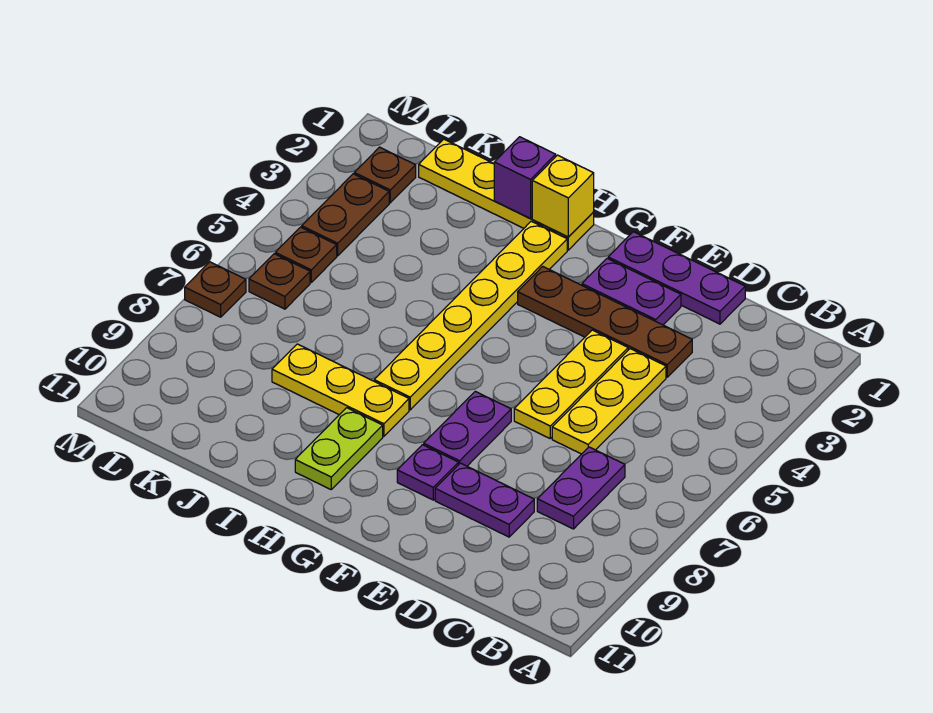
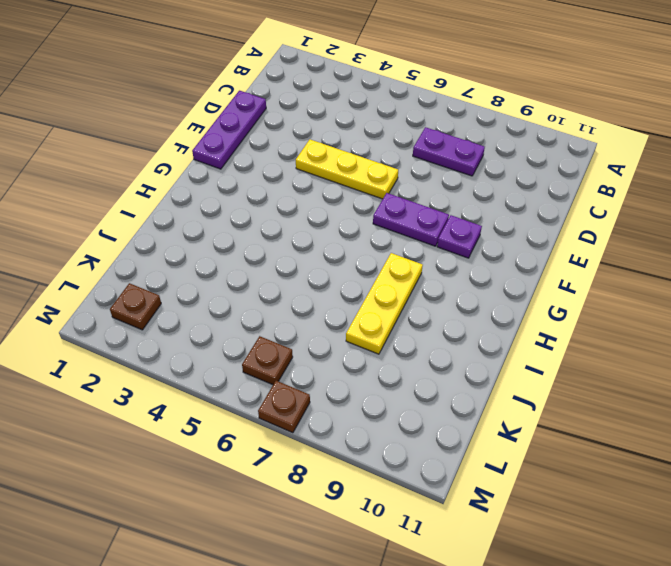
none -> brown plate D3:G3 level 1
none -> yellow plate D4:D6 level 1
none -> purple plate D9:E9 level 1

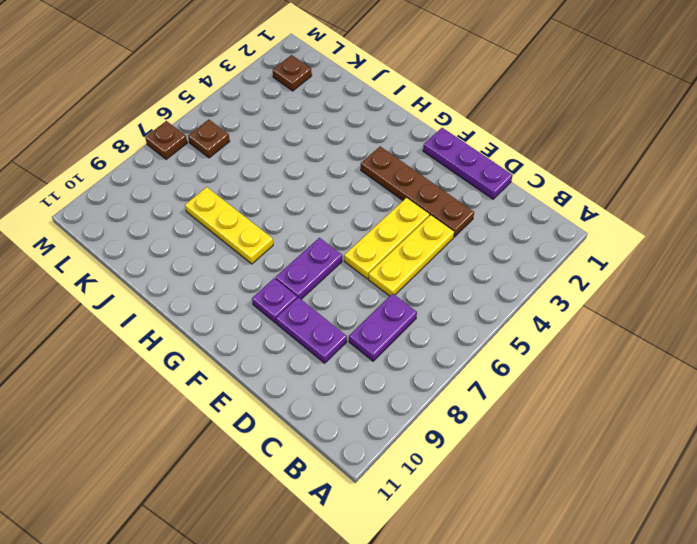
none -> purple plate E2:F2 level 1
none -> yellow plate H1:K1 level 1
none -> yellow plate H2:H7 level 1

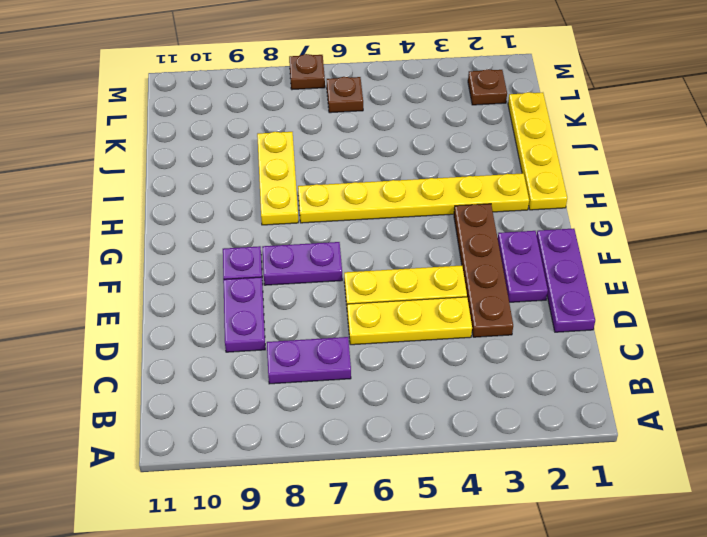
none -> lime plate H9:H10 level 1
none -> brown plate L3:L4 level 1
none -> brown plate L5 level 1

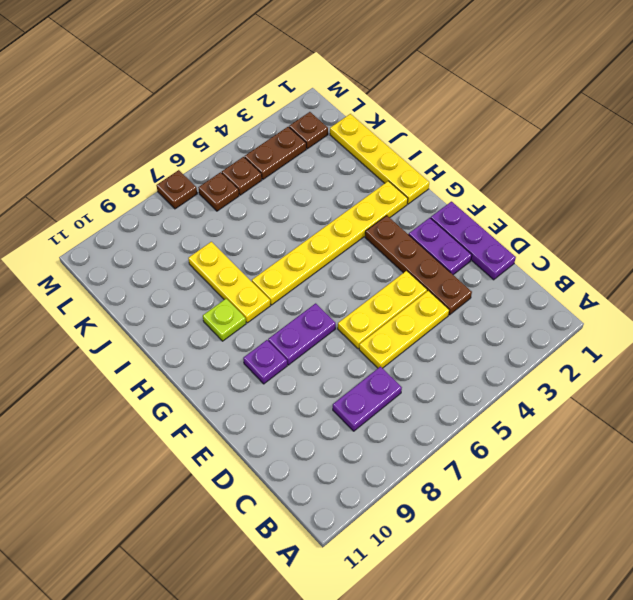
lime plate H9 level 1 -> lime plate H9:H10 level 1
none -> purple plate D9:E9 level 1
none -> yellow brick H1 level 2
none -> purple brick I1 level 2

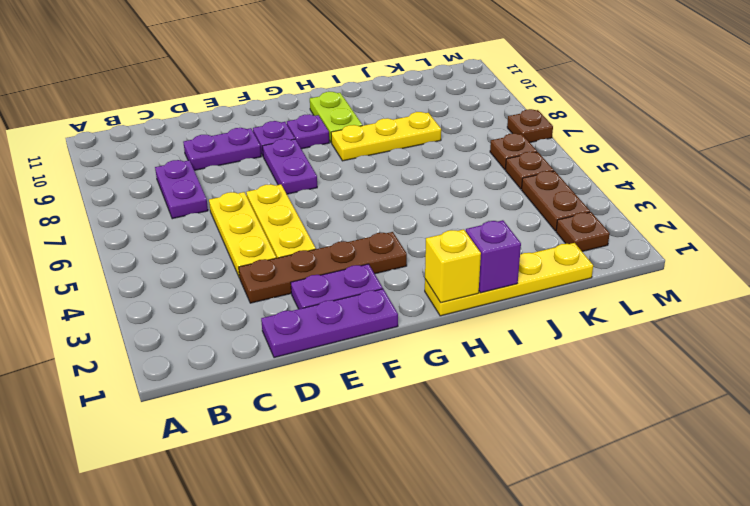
purple plate G9 level 1 -> none
none -> yellow plate H2:H7 level 1

